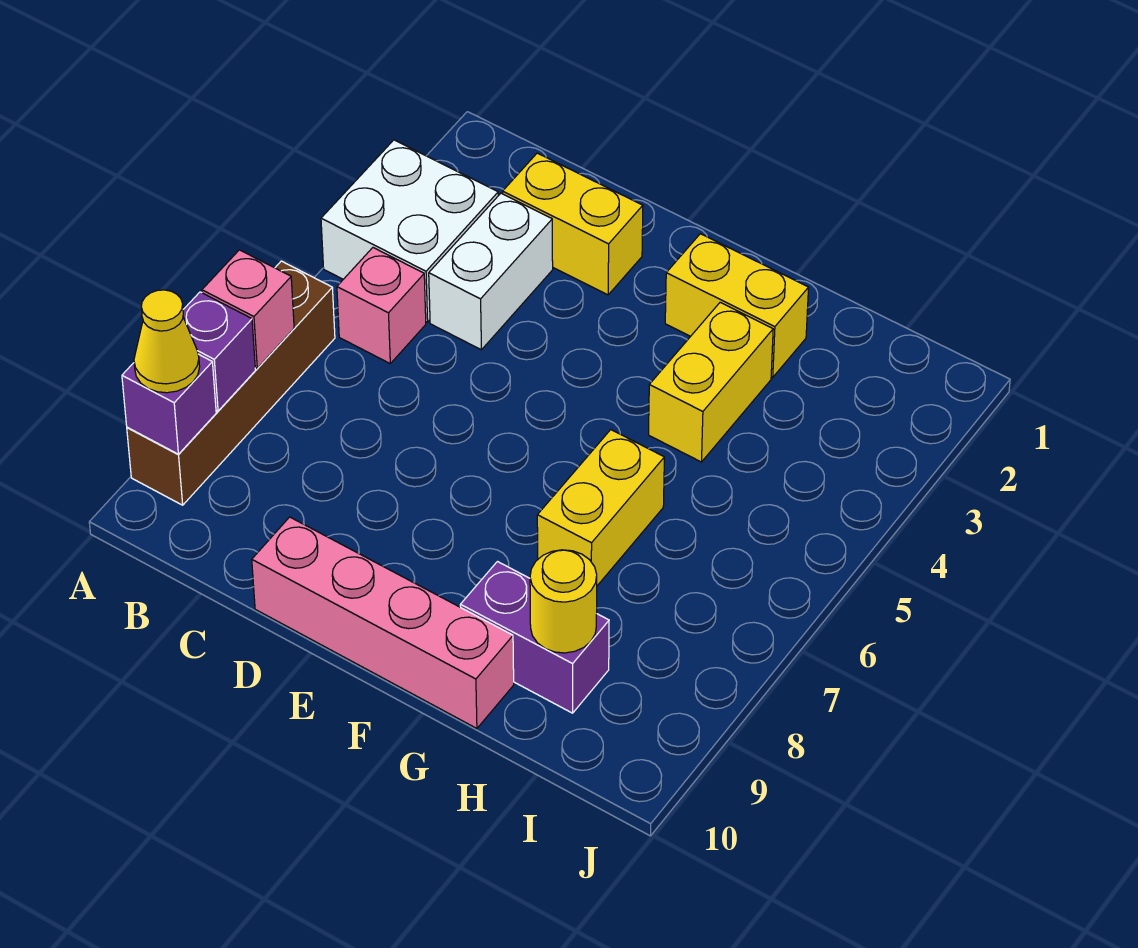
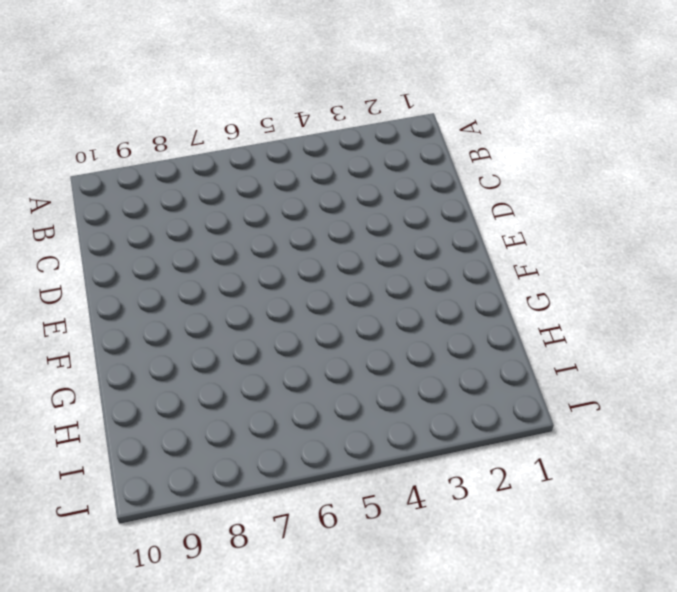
none -> white brick A3:B4 level 1
none -> brown brick A6:A9 level 1
none -> pink brick B5 level 1

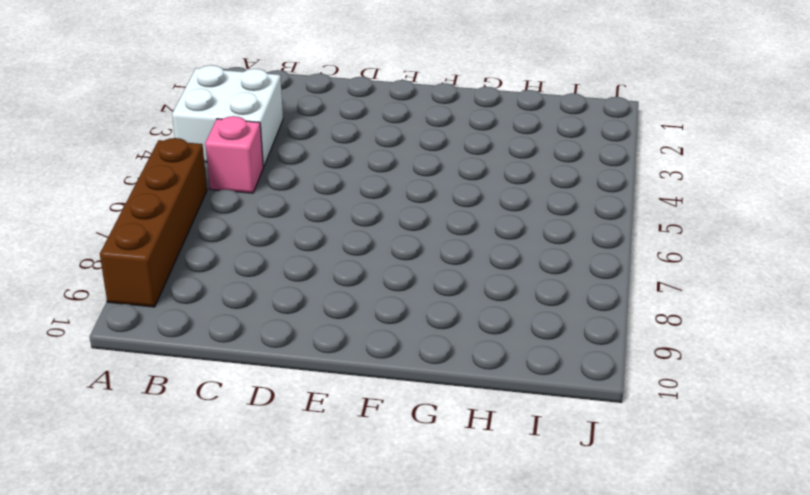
none -> yellow brick C2:D2 level 1
none -> white brick C3:C4 level 1
none -> pink brick D10:G10 level 1

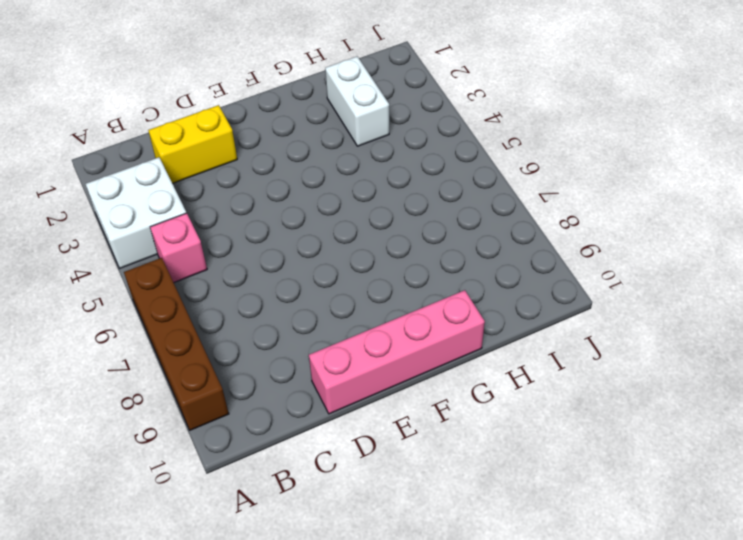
white brick H2:H3 level 1 -> white brick C3:C4 level 1
none -> yellow brick F2:G2 level 1
none -> yellow brick G3:G4 level 1
none -> yellow brick G6:G7 level 1

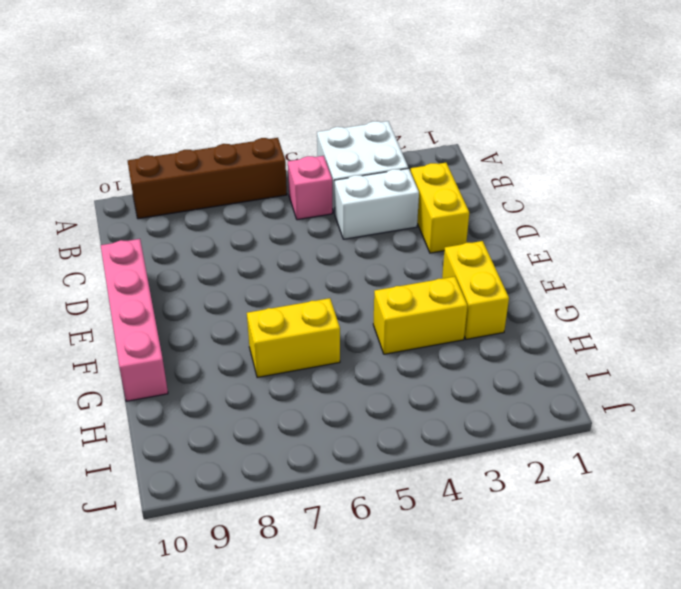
none -> purple brick G9:H9 level 1
none -> pink brick A7 level 2
none -> purple brick A8 level 2

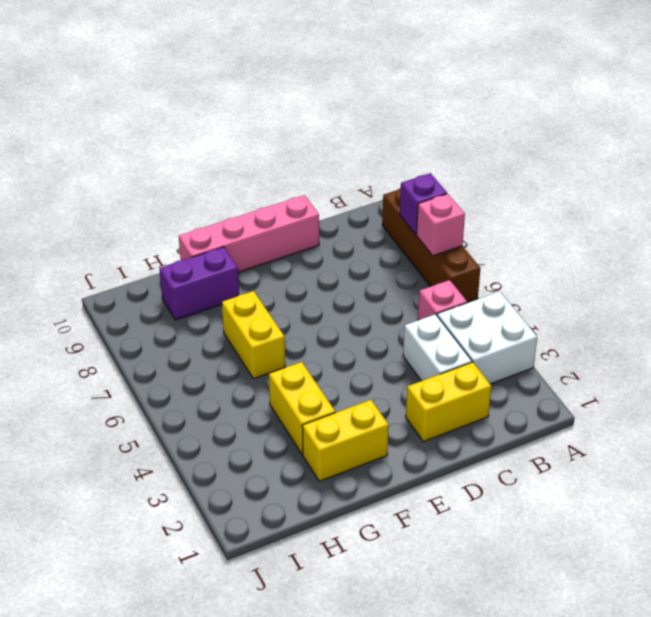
none -> purple brick A9 level 2
none -> yellow round brick H9 level 2
none -> yellow cone A9 level 3

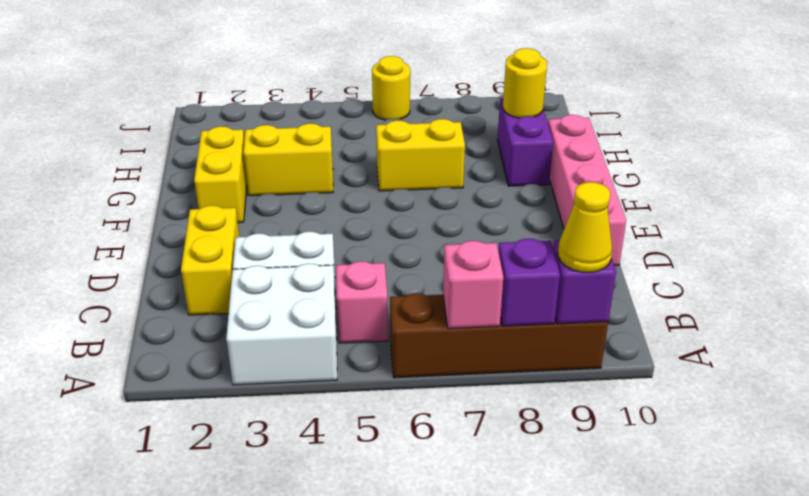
yellow round brick J6 level 1 -> none

